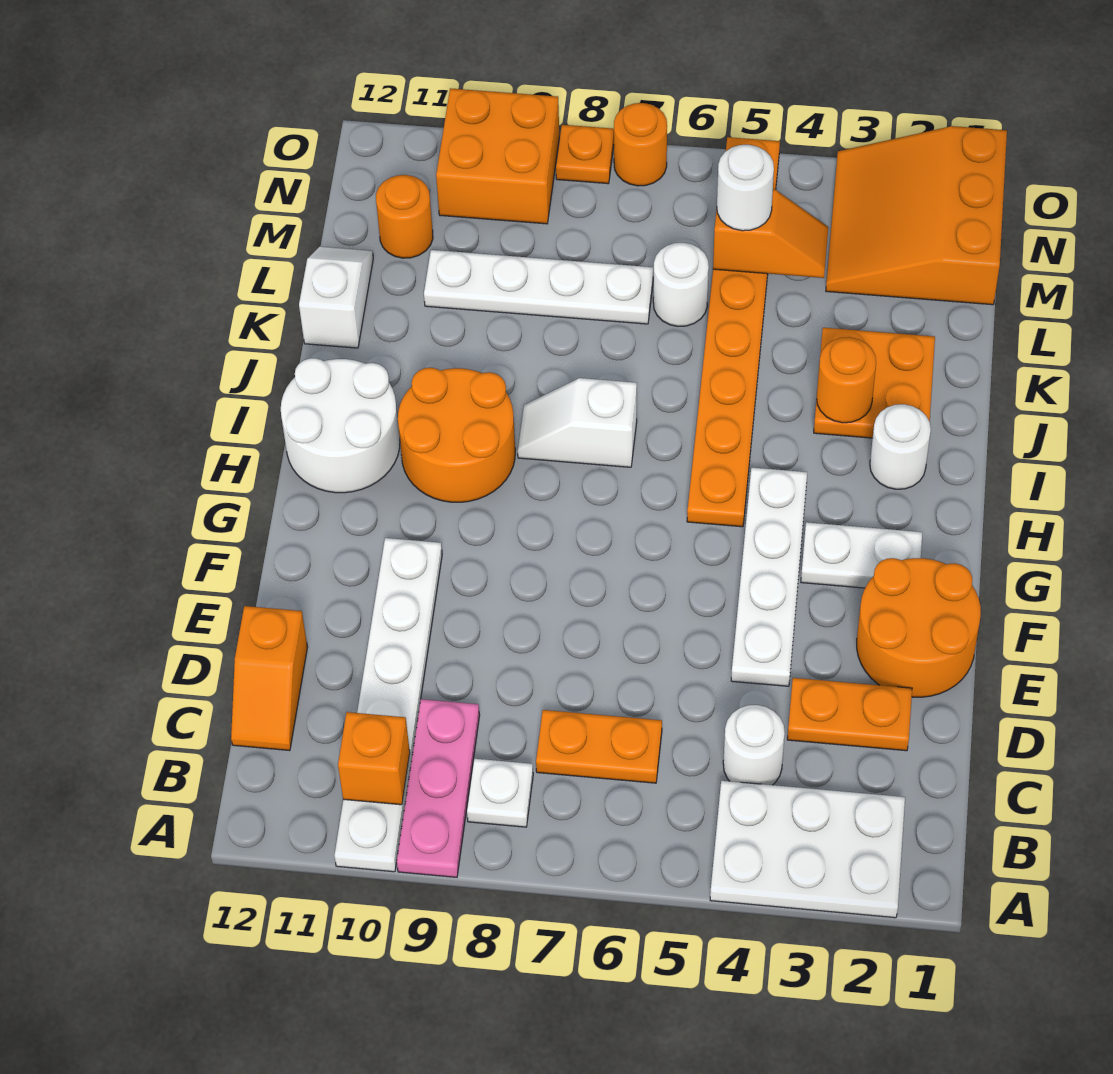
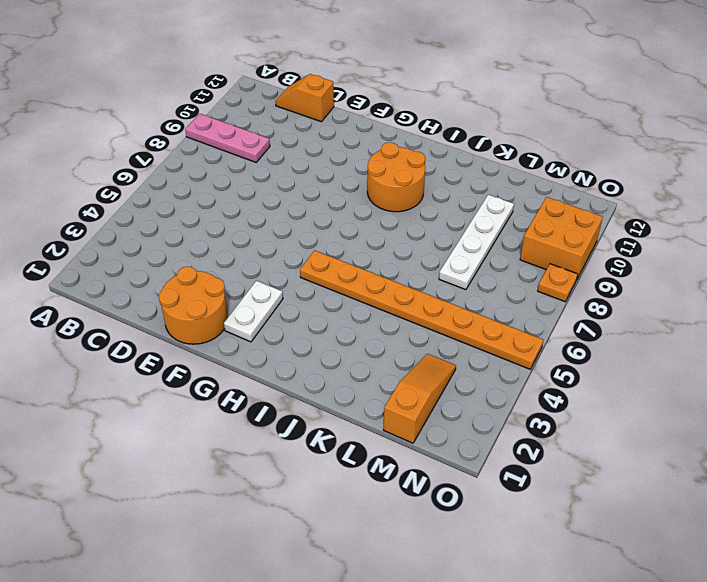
orange slope M1:M3 level 1 top 1 -> orange slope M1:O3 level 1 top 1
none -> white plate A2:B4 level 1
none -> white plate A10:F10 level 1
none -> white plate B8 level 1

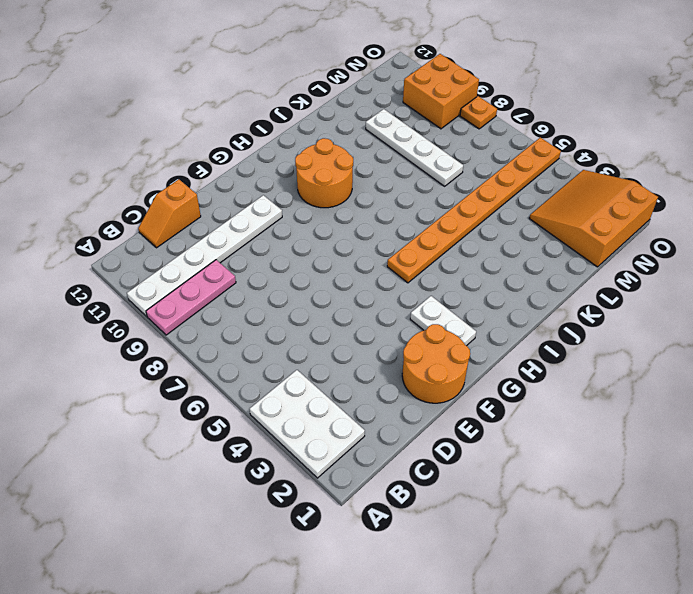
none -> white plate B8 level 1
none -> white round brick C4 level 1
none -> orange plate C6:C7 level 1

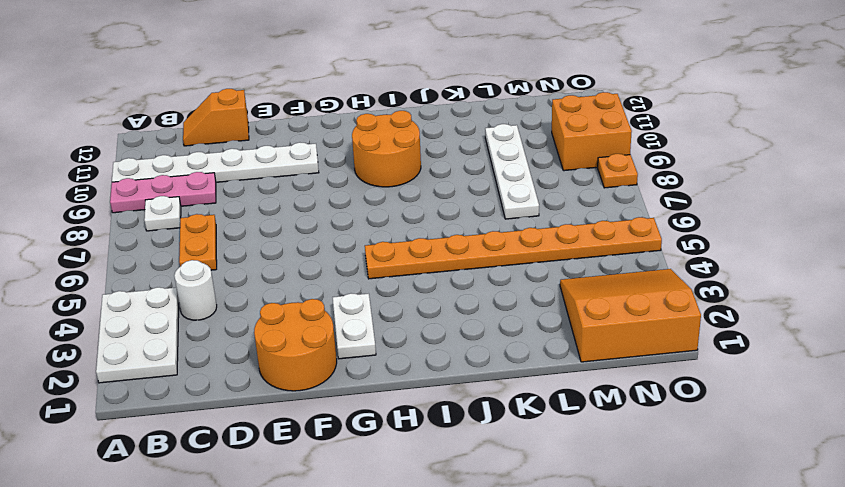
none -> orange plate D2:D3 level 1
none -> white plate E4:H4 level 1
none -> white round brick H11:I12 level 1

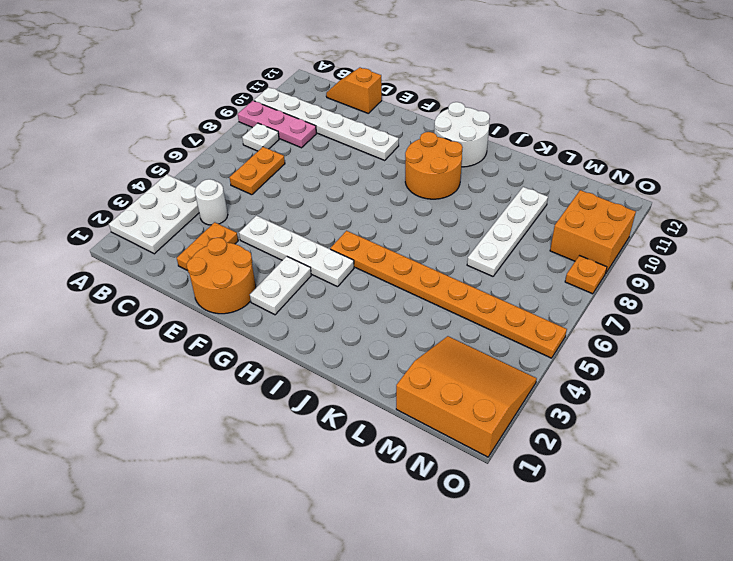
none -> white round brick I2 level 1
none -> white slope I7:I8 level 1 top 7
none -> orange plate J2:K3 level 1

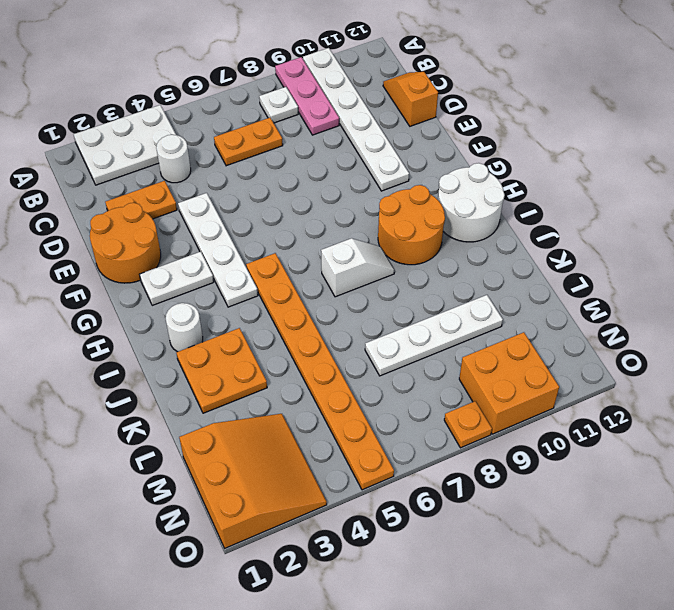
none -> white slope K12:L12 level 1 top K
none -> white round brick L6 level 1
none -> orange round brick M11 level 1

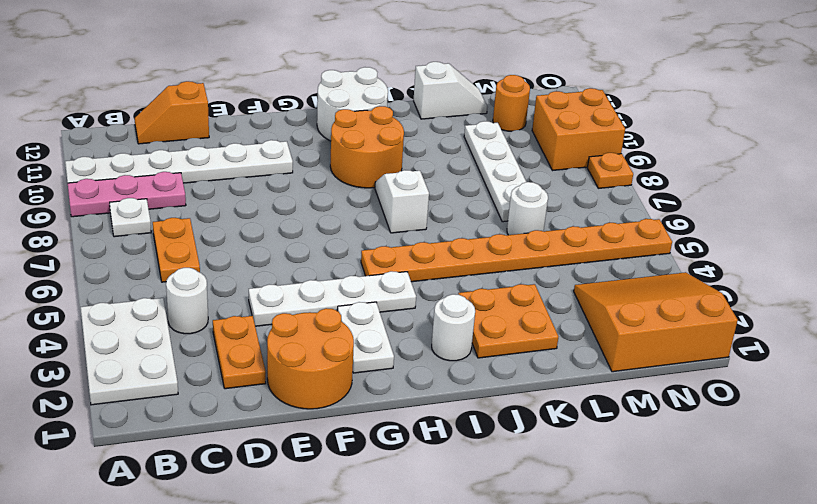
none -> orange round brick O7 level 1
none -> orange brick B10 level 2
none -> orange round brick J3 level 2

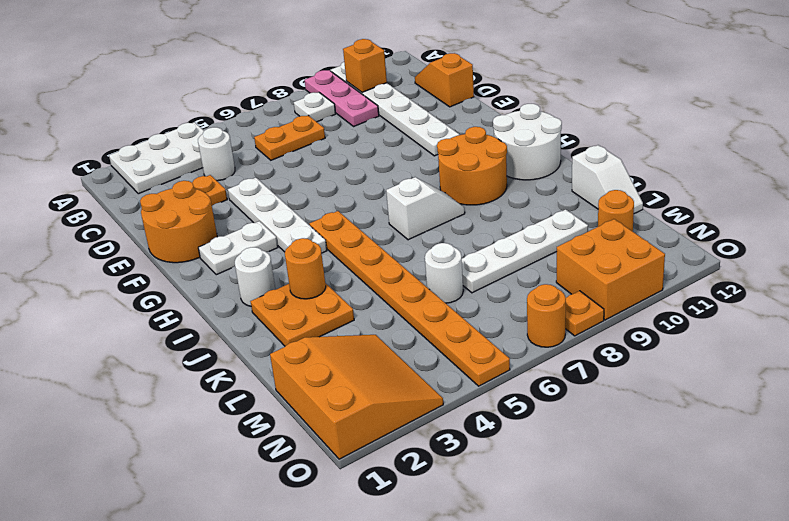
none -> orange slope M4:M5 level 2 top 5
none -> white round brick M5 level 3

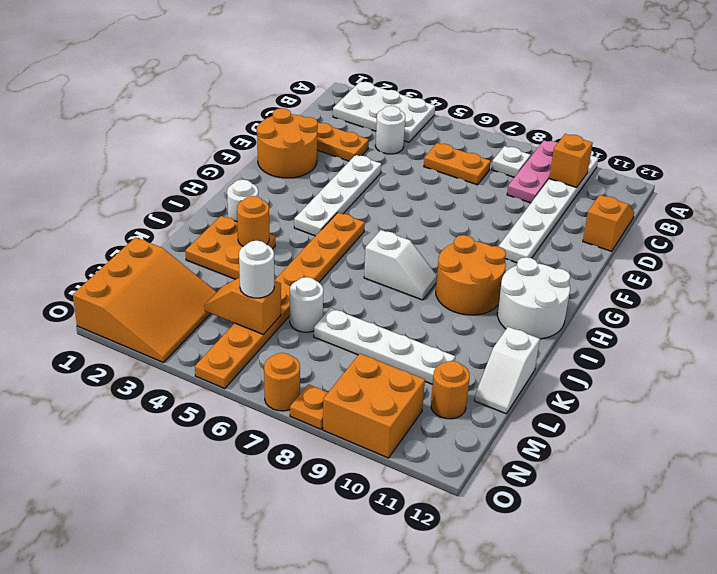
none -> white plate G2:G3 level 1

